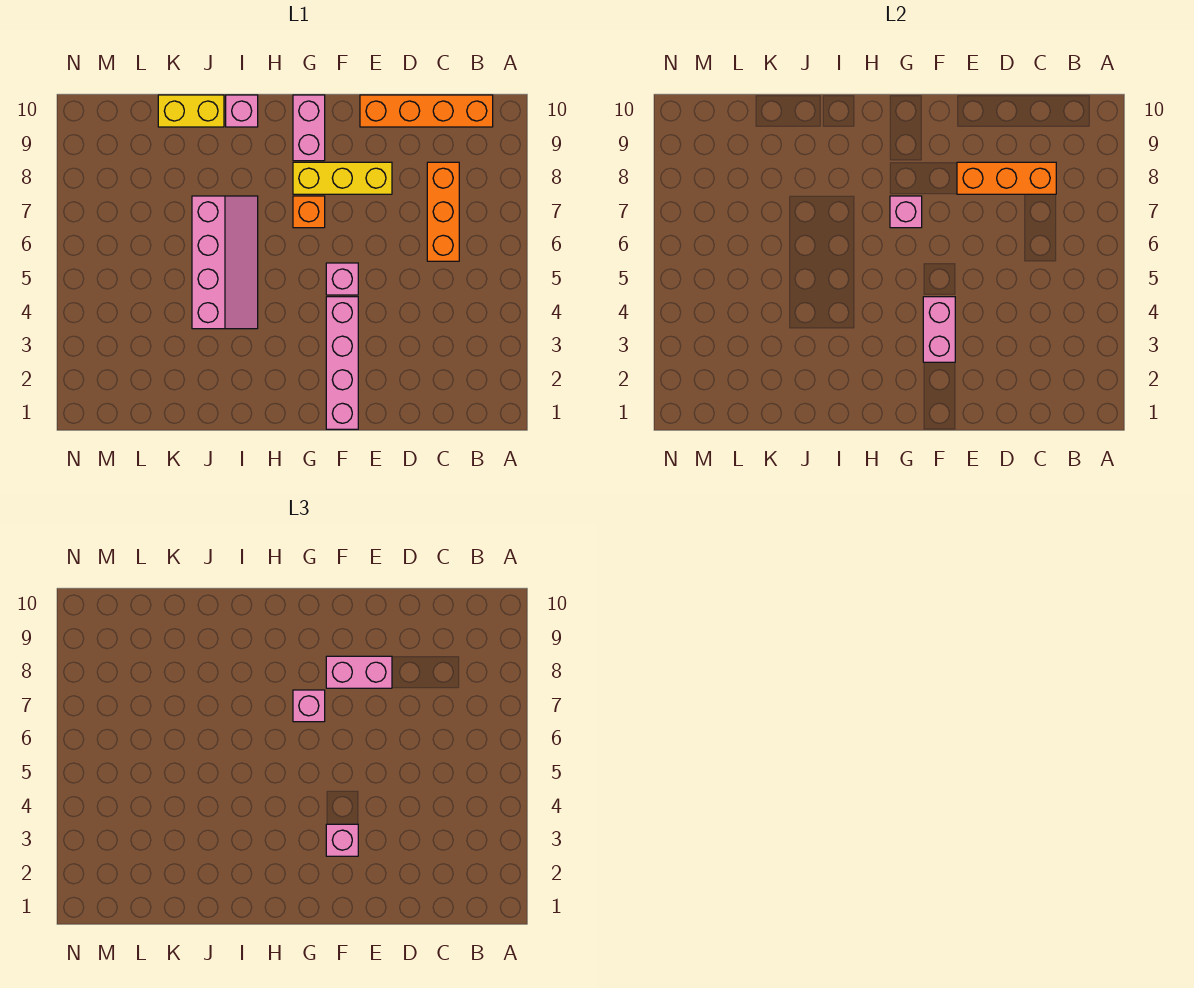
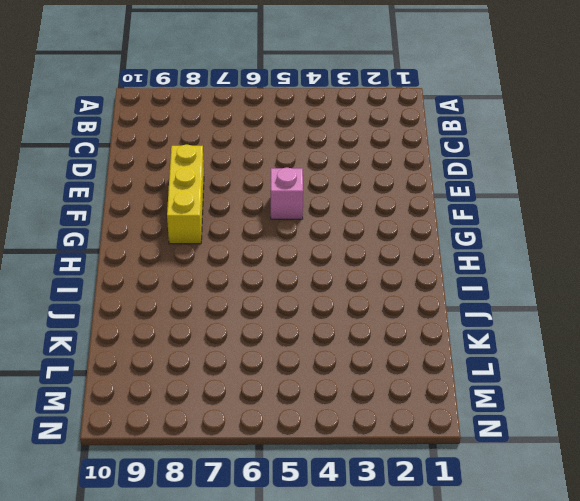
none -> orange brick B10:E10 level 1
none -> orange brick C6:C8 level 1
none -> pink brick F1:F4 level 1

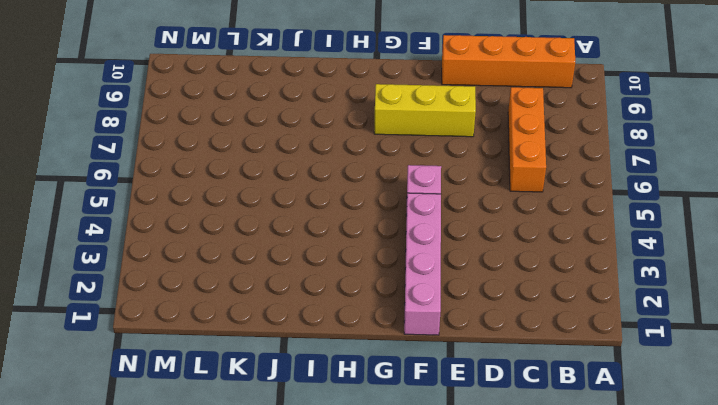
none -> orange brick G7 level 1
none -> pink brick G9:G10 level 1
none -> pink slope I4:J7 level 1 top J

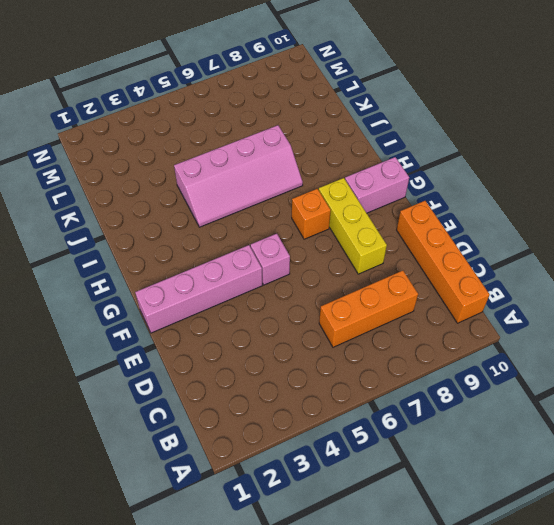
none -> pink brick I10 level 1
none -> yellow brick J10:K10 level 1
none -> orange brick C8:E8 level 2

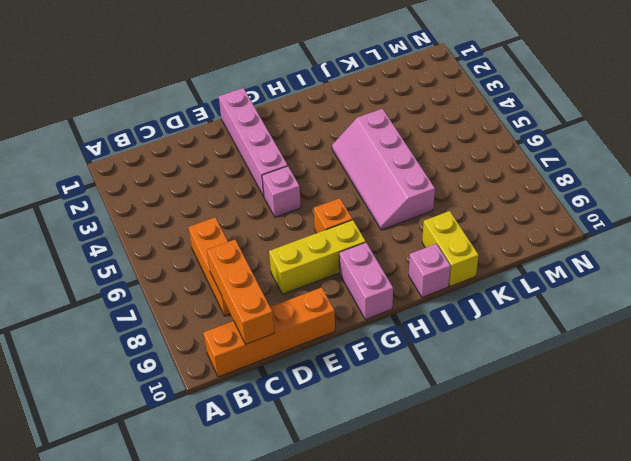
orange brick C8:C10 level 2 -> orange brick C8:E8 level 2
yellow brick J9:J10 level 1 -> yellow brick J10:K10 level 1
none -> pink brick F3:F4 level 2
none -> pink brick G7 level 2
none -> pink brick E8:F8 level 3

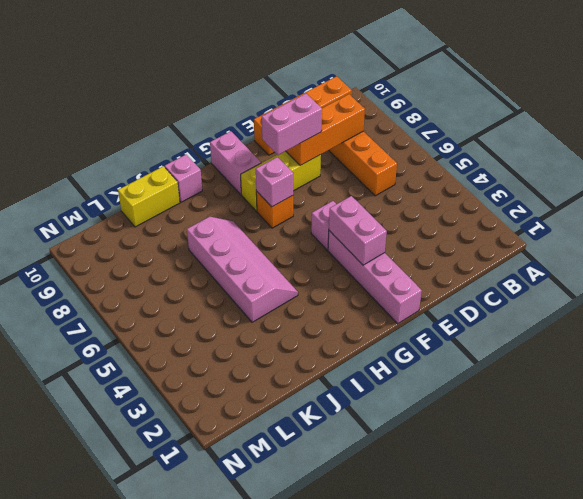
none -> pink brick F3 level 3
none -> pink brick G7 level 3

